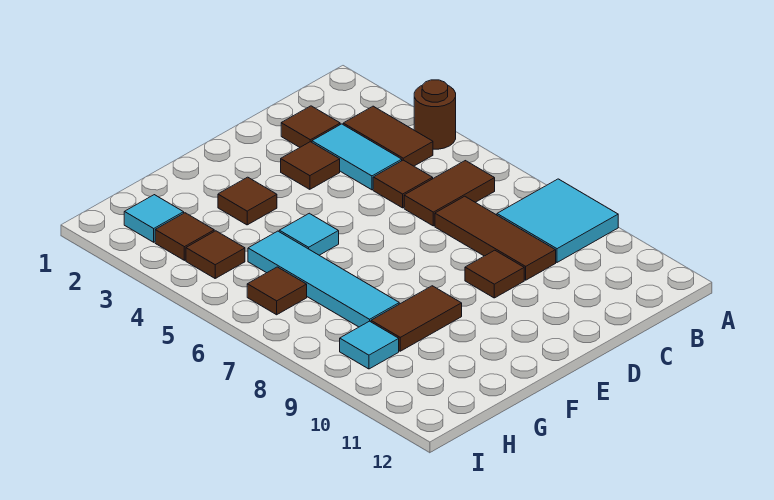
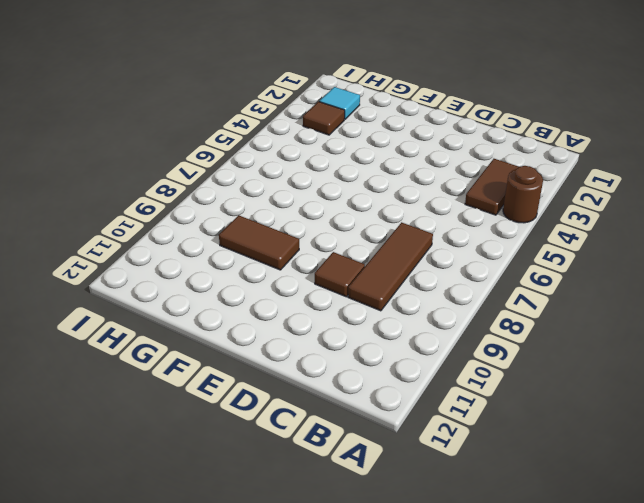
none -> cyan tile A8:B9 level 1
none -> brown tile B6:C6 level 1
none -> brown tile C2 level 1

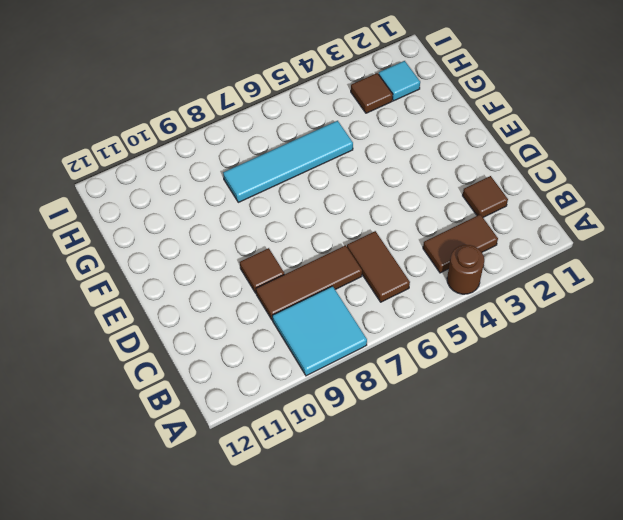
none -> cyan tile C3:C4 level 1
none -> brown tile C5 level 1
none -> brown tile D3 level 1

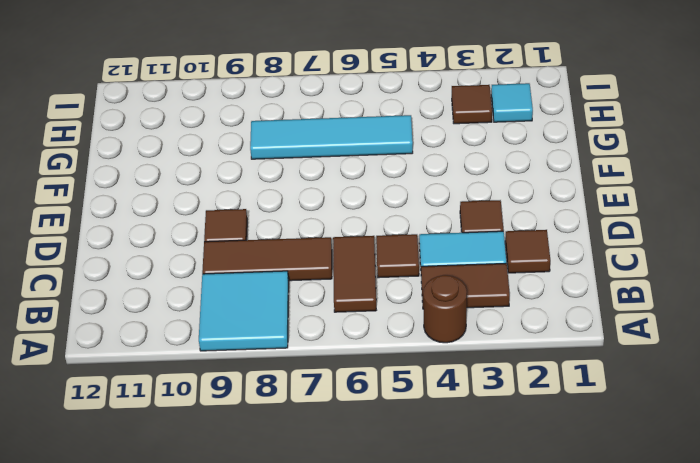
none -> brown tile F3 level 1
none -> cyan tile F5 level 1
none -> brown tile F9:G9 level 1

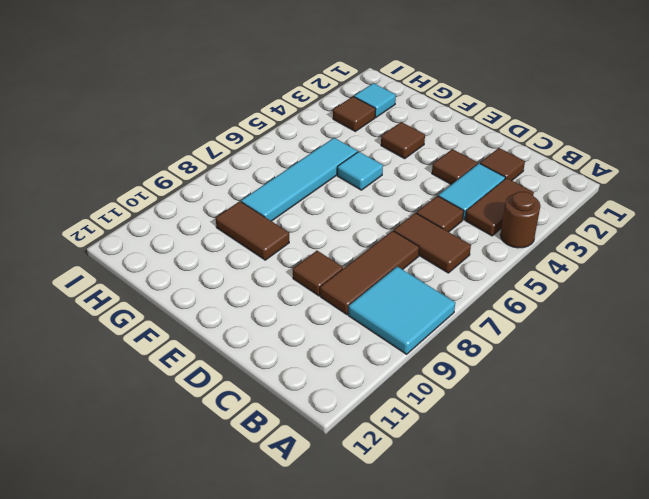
none -> brown tile H4 level 1
none -> brown tile H6 level 1
none -> cyan tile H9 level 1

